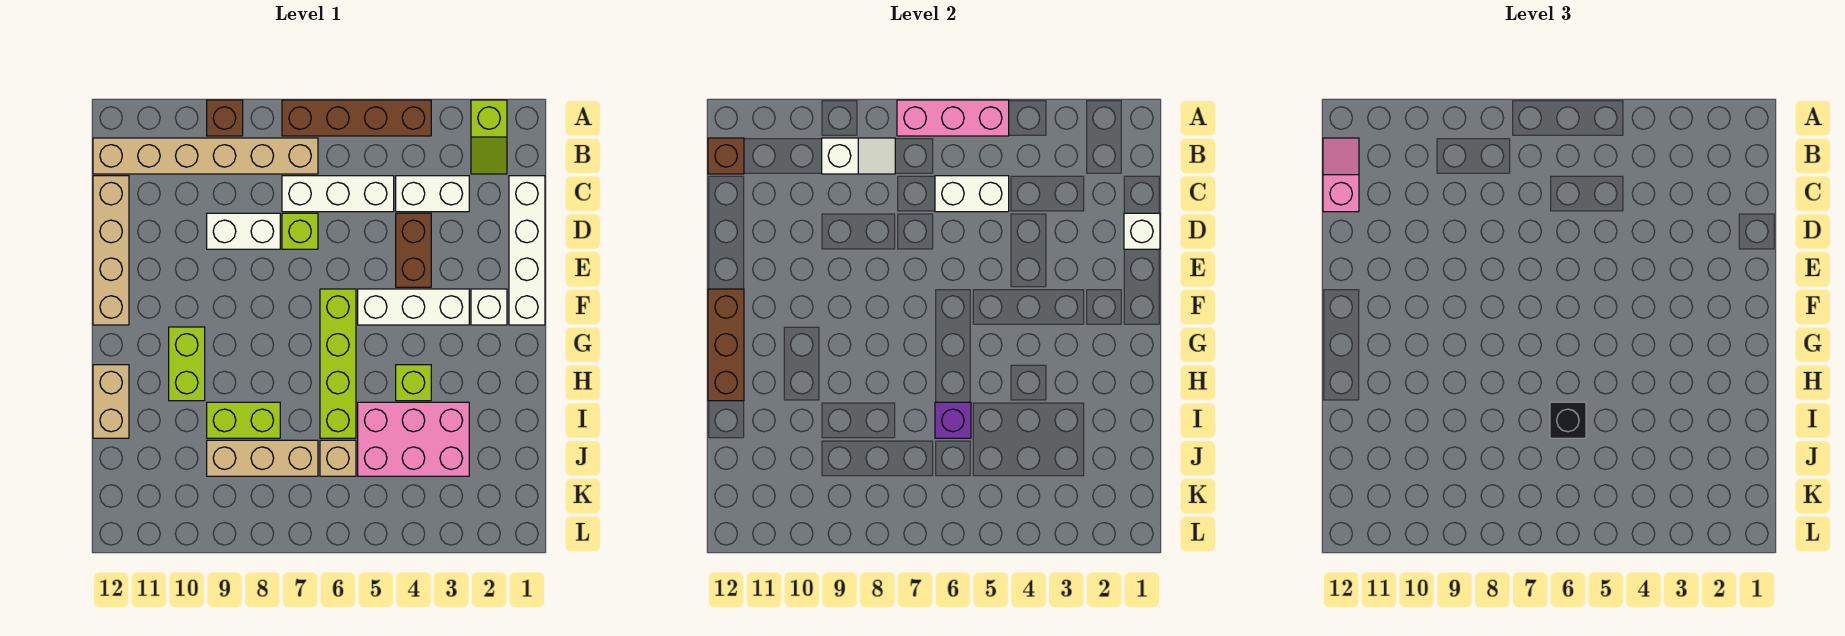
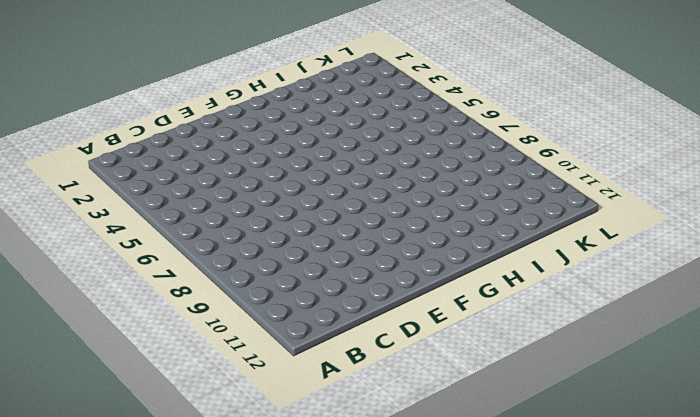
none -> lime slope A2:B2 level 1 top A
none -> brown brick A4:A7 level 1
none -> brown brick A9 level 1
none -> tan brick B7:B12 level 1

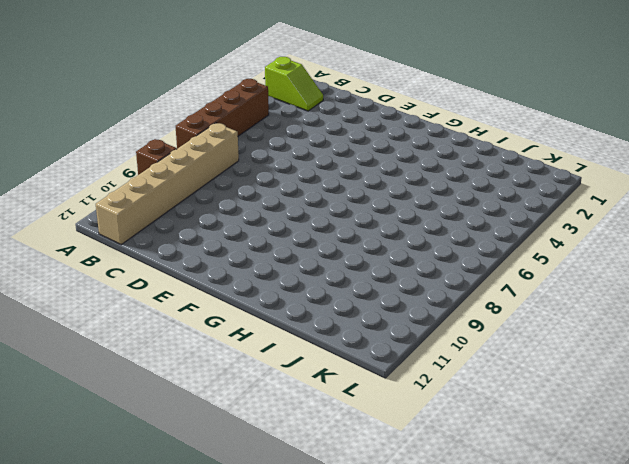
none -> white brick C1:F1 level 1
none -> white brick C3:C4 level 1
none -> white brick C5:C7 level 1
none -> tan brick C12:F12 level 1

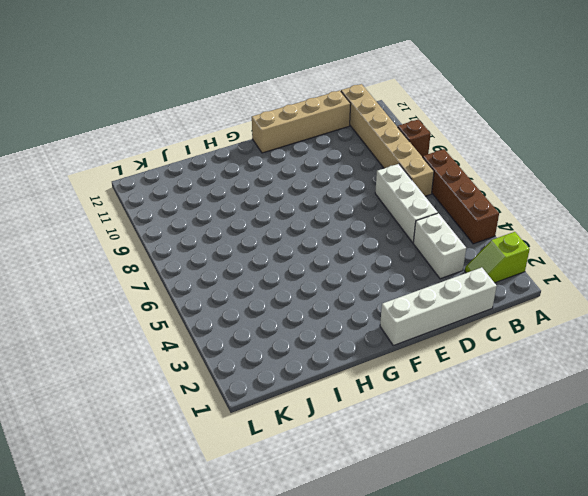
none -> brown brick D4:E4 level 1
none -> lime brick D7 level 1
none -> white brick D8:D9 level 1
none -> white brick F2 level 1

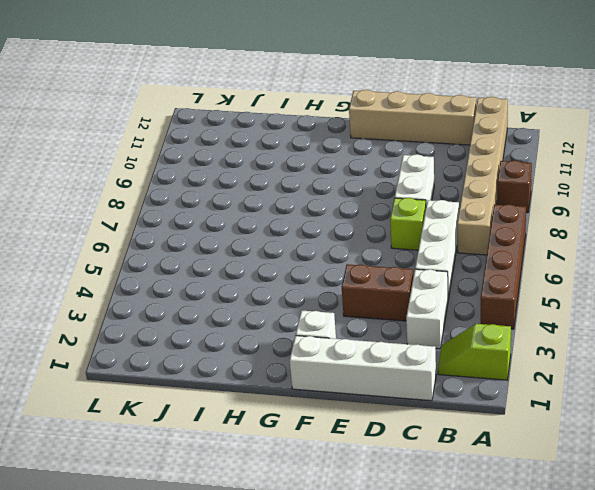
none -> white brick F3:F5 level 1
none -> lime brick F6:I6 level 1
none -> lime brick G10:H10 level 1
none -> lime brick H4 level 1

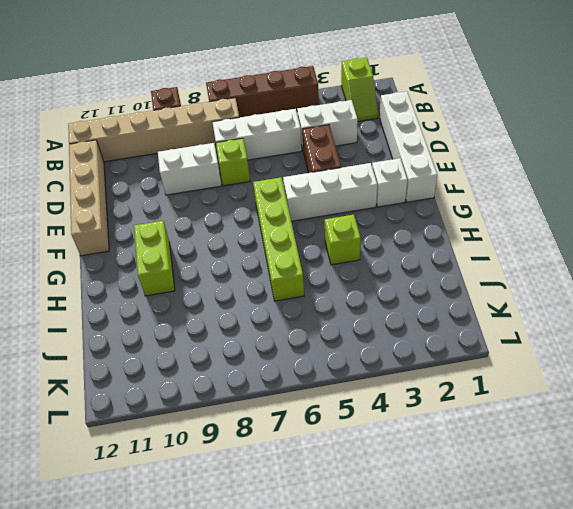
none -> tan brick H12:I12 level 1
none -> pink brick I3:J5 level 1
none -> lime brick I8:I9 level 1
none -> tan brick J6 level 1

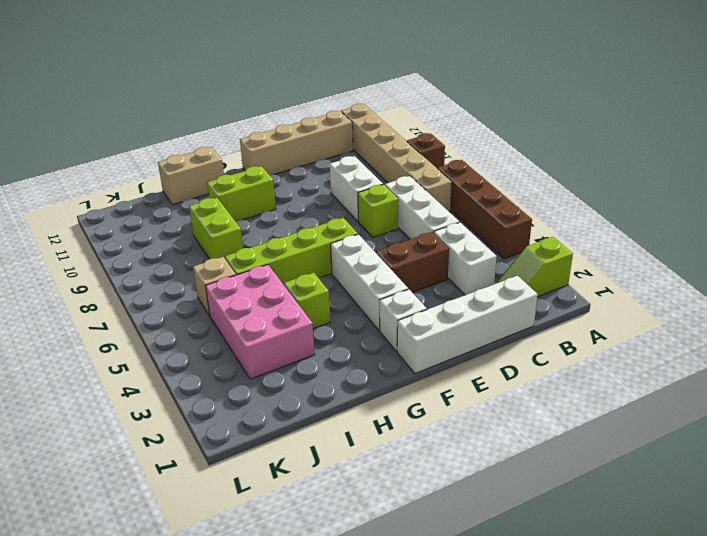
none -> tan brick J7:J9 level 1
none -> pink brick A5:A7 level 2
none -> white slope B8:B9 level 2 top 9
none -> brown brick B12 level 2

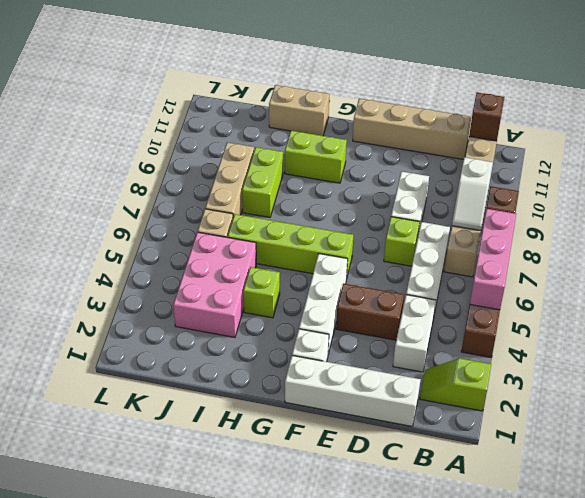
none -> white brick C5:C6 level 2
none -> white brick D1 level 2
none -> brown brick F12:H12 level 2
none -> purple brick I6 level 2

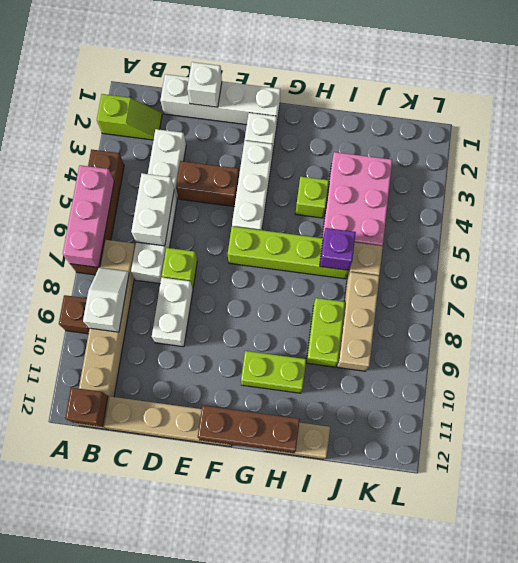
none -> pink slope B12:C12 level 3 top C
none -> black brick I6 level 3

